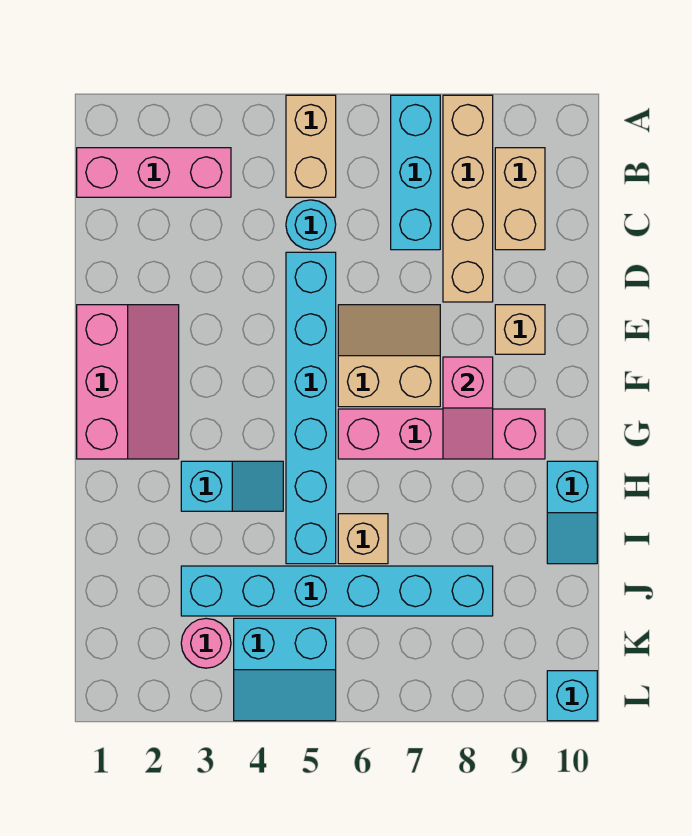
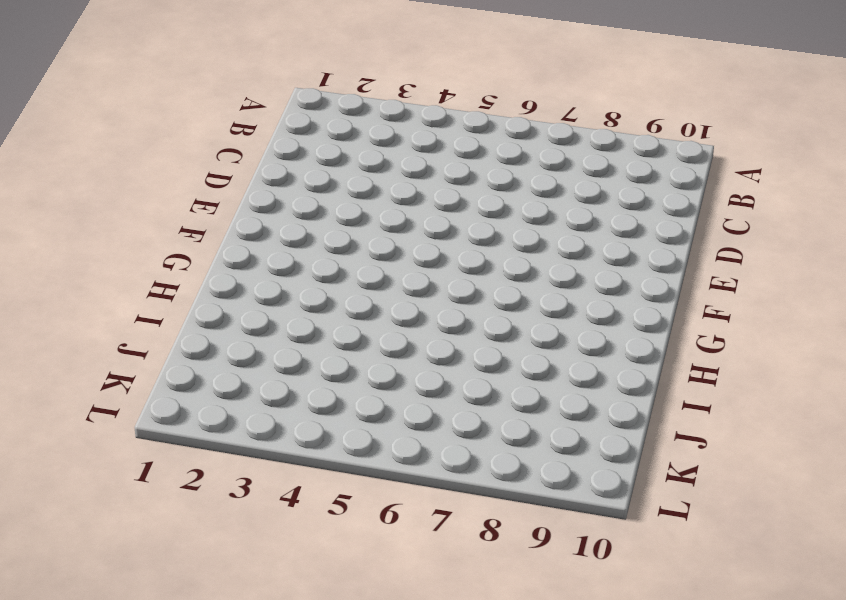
none -> tan brick A5:B5 level 1
none -> cyan brick A7:C7 level 1
none -> tan brick A8:D8 level 1

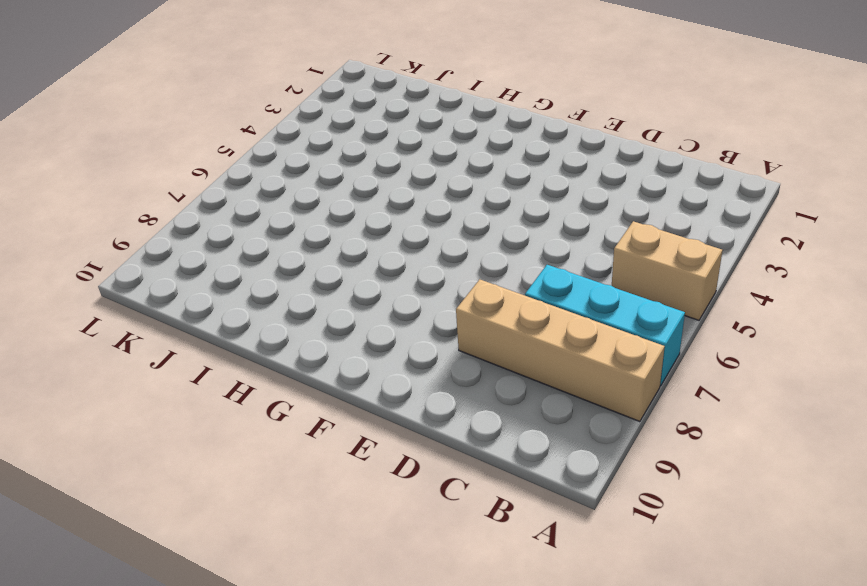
none -> pink brick B1:B3 level 1
none -> tan brick B9:C9 level 1
none -> cyan round brick C5 level 1

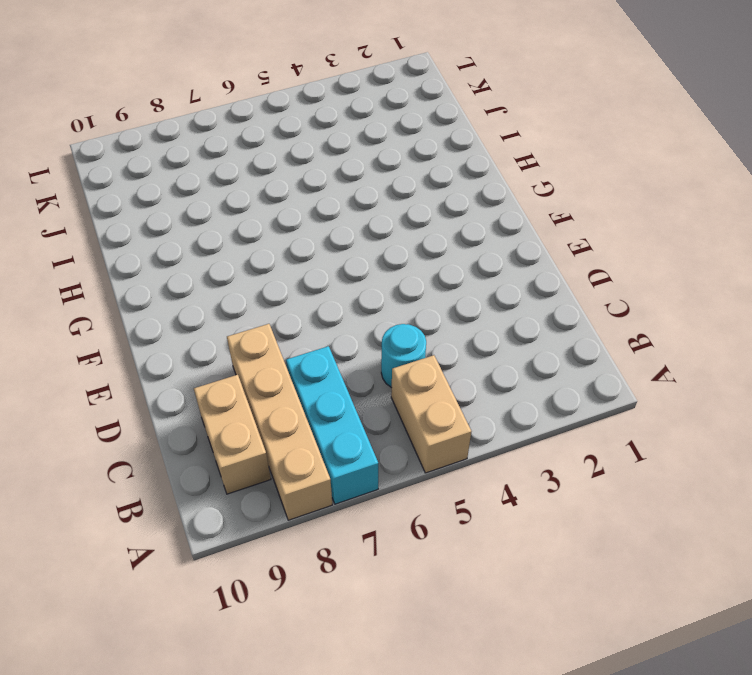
none -> pink brick B1:B3 level 1
none -> cyan brick D5:I5 level 1
none -> pink slope E1:G2 level 1 top 1

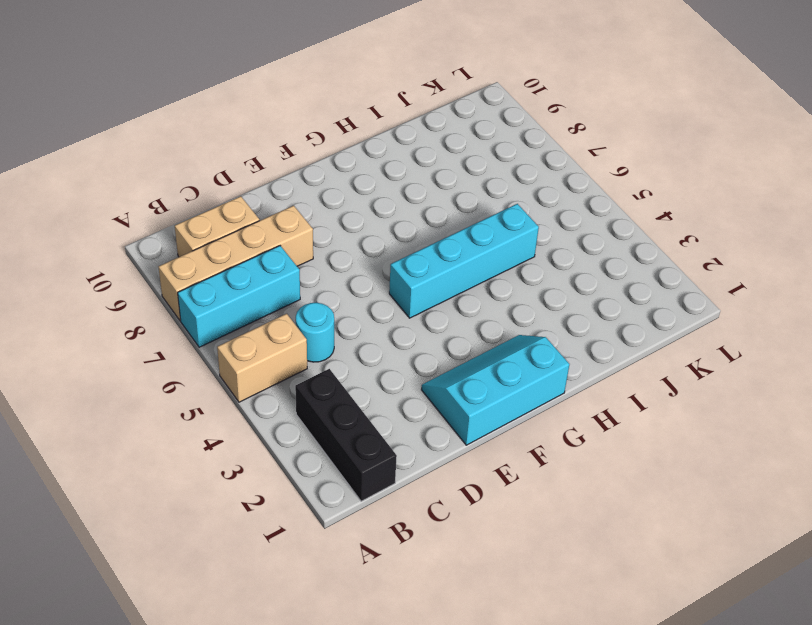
black brick B1:B3 level 1 -> pink brick B1:B3 level 1
cyan slope E1:G2 level 1 top 1 -> pink slope E1:G2 level 1 top 1
cyan brick F5:I5 level 1 -> cyan brick D5:I5 level 1
none -> tan slope E6:F7 level 1 top F
none -> tan brick E9 level 1
none -> pink brick G6:G9 level 1

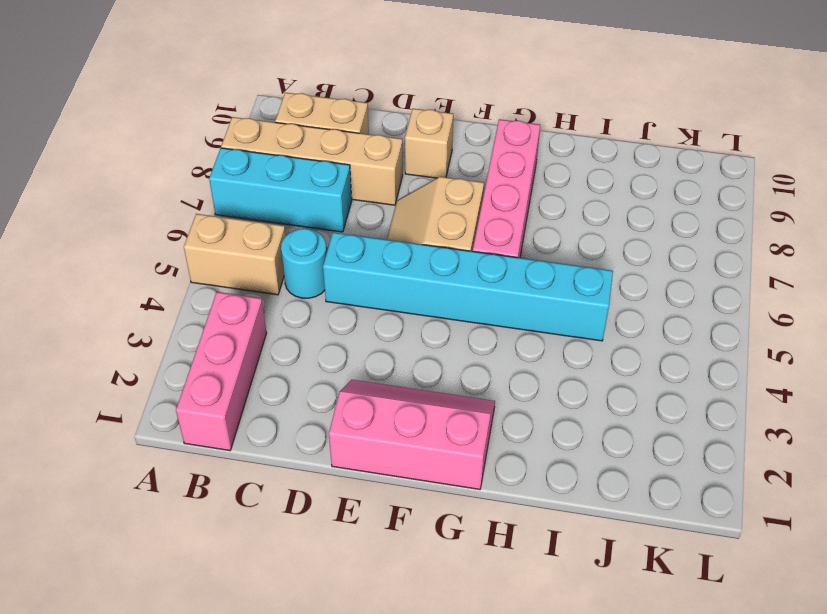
none -> cyan slope H3:H4 level 1 top 3
none -> cyan slope H10:I10 level 1 top H
none -> tan brick I6 level 1

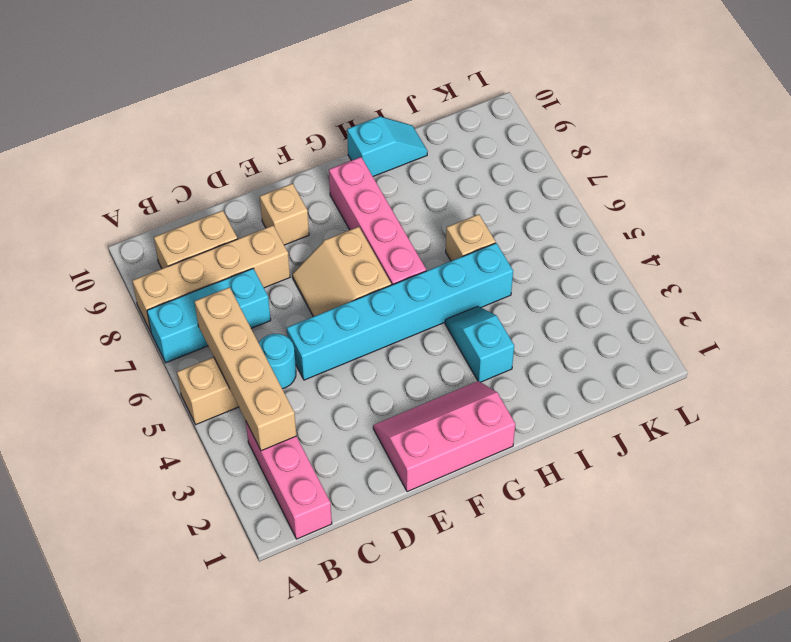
tan brick B3:B6 level 2 -> none
none -> cyan brick J3:J8 level 1
none -> pink round brick K3 level 1
none -> cyan slope K4:L5 level 1 top K

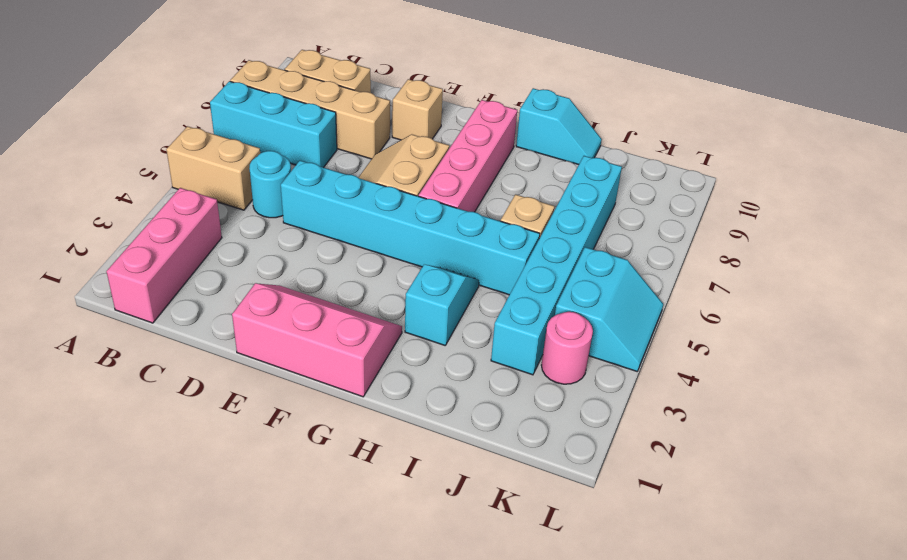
none -> cyan brick L10 level 1
none -> pink slope F8:G8 level 2 top F

